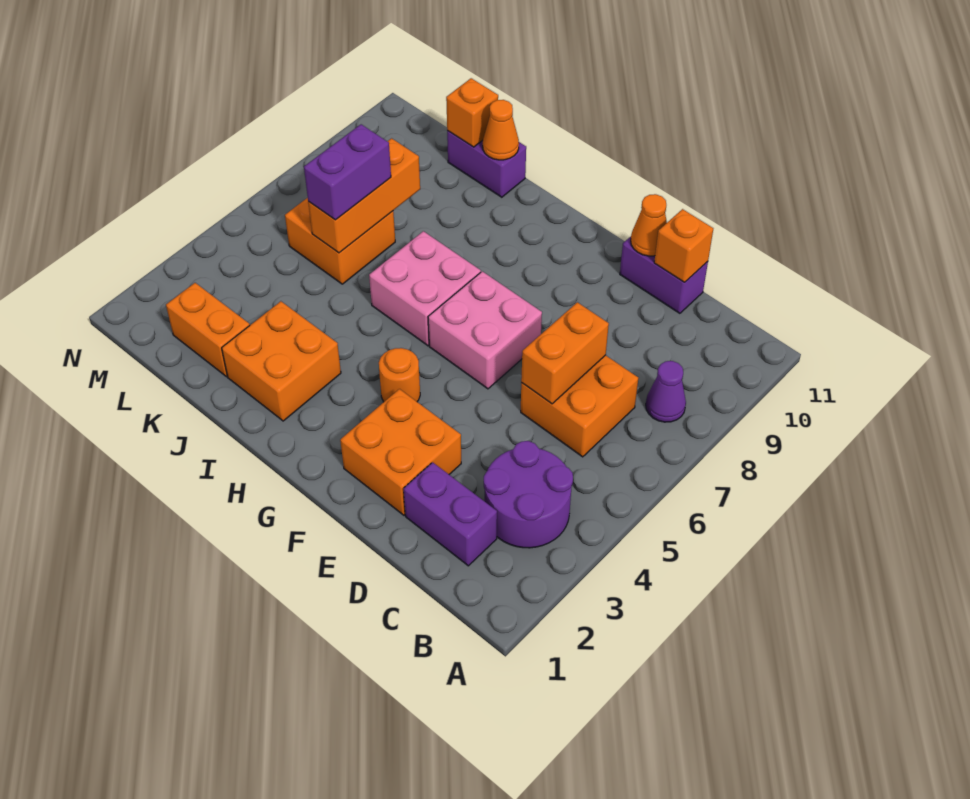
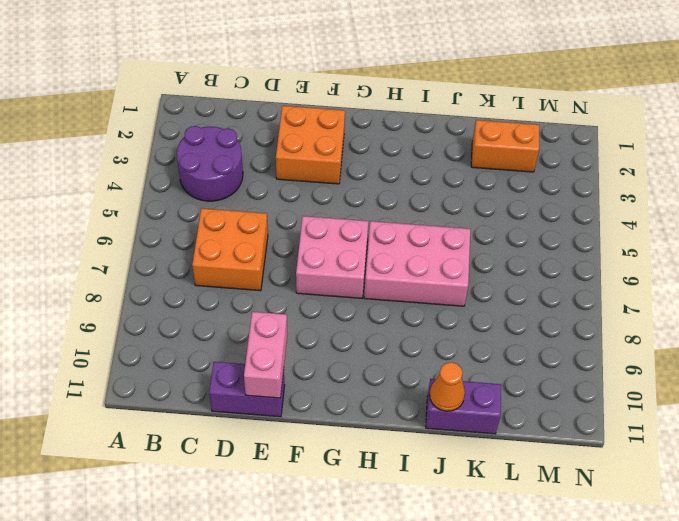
pink brick E10:E11 level 2 -> orange cone E11 level 2
pink brick H6:J7 level 1 -> pink brick H6:I7 level 1
none -> purple cone B8 level 1
none -> purple brick C2:D2 level 1
none -> orange round brick G4 level 1

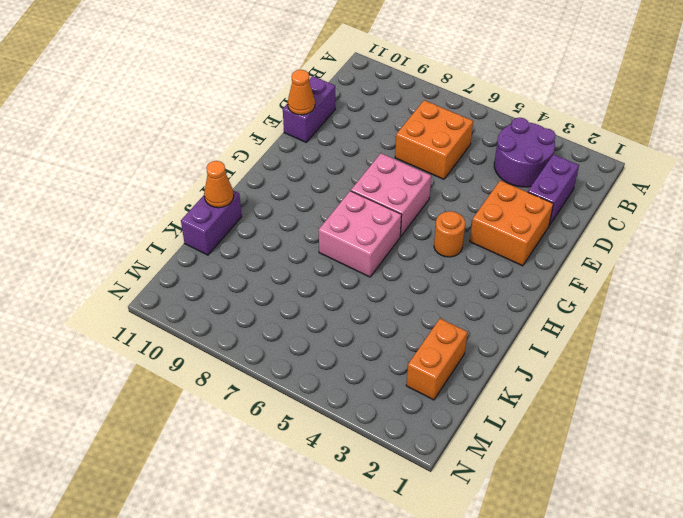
none -> purple cone B8 level 1
none -> orange brick I2:J3 level 1
none -> orange brick K6:L7 level 1

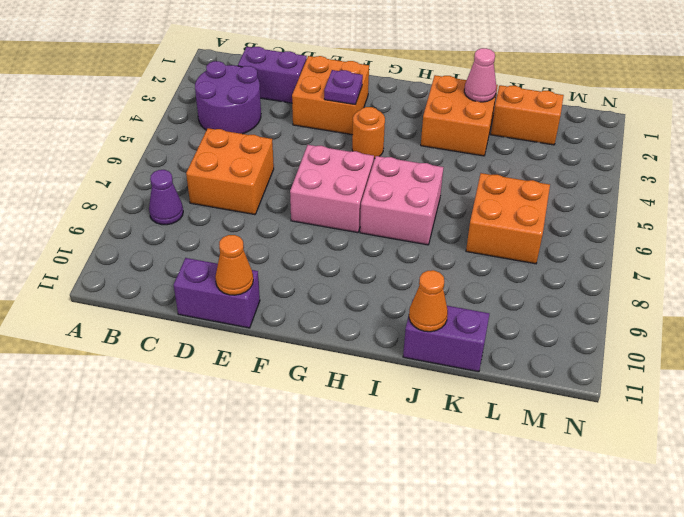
purple plate F3 level 2 -> none
pink cone J2 level 2 -> none
none -> orange brick D6:D7 level 2
none -> orange brick D11 level 2
none -> orange brick K6:K8 level 2

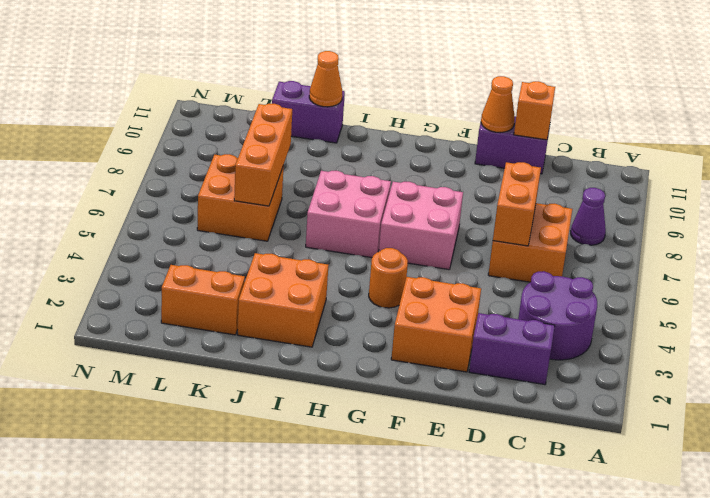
none -> orange brick K11 level 2
none -> purple brick K6:K7 level 3

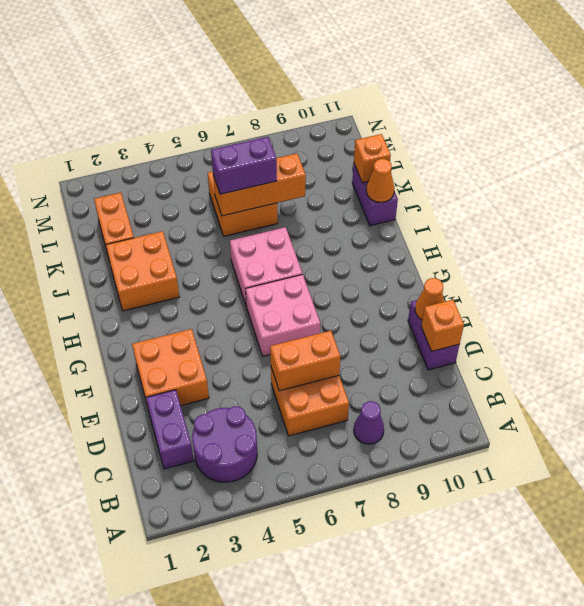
none -> orange round brick G4 level 1

